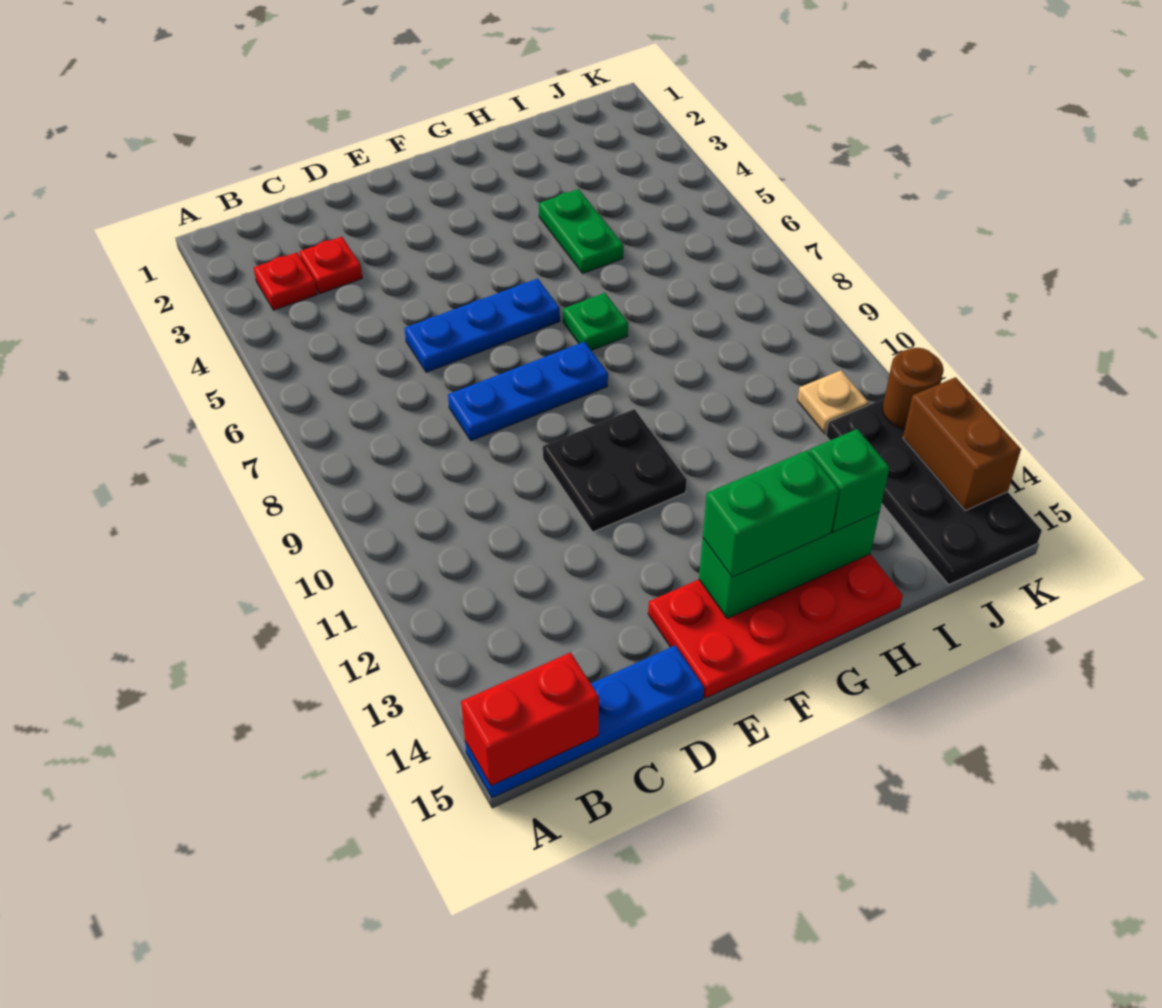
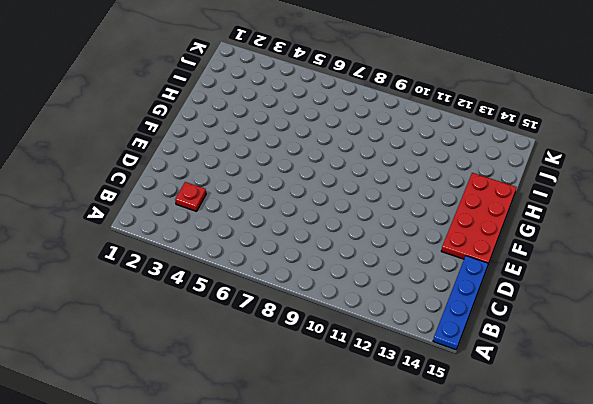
none -> red plate B3 level 1
none -> blue plate D6:F6 level 1
none -> blue plate D8:F8 level 1

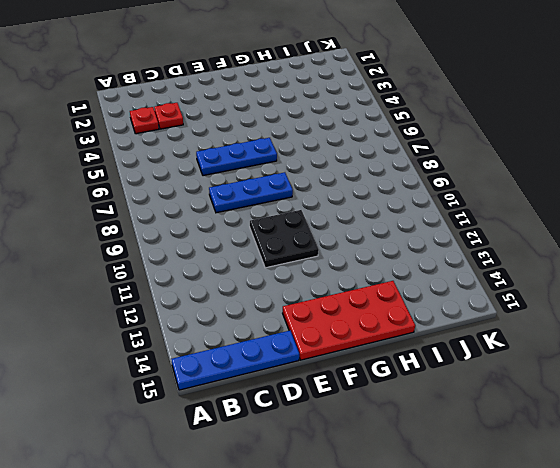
none -> green plate G7 level 1
none -> green plate H4:H5 level 1
none -> tan plate J11 level 1

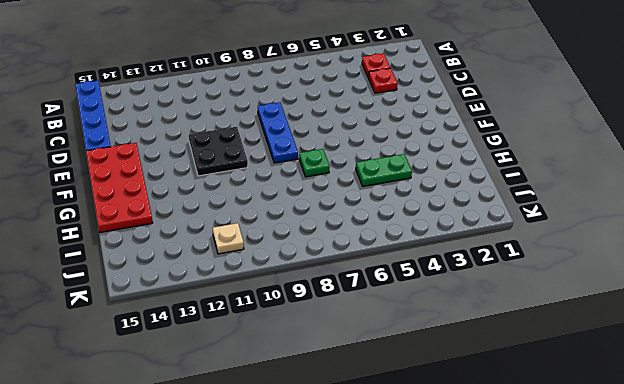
none -> blue plate D6:F6 level 1
none -> black plate J12:K15 level 1
none -> red brick A15:B15 level 2

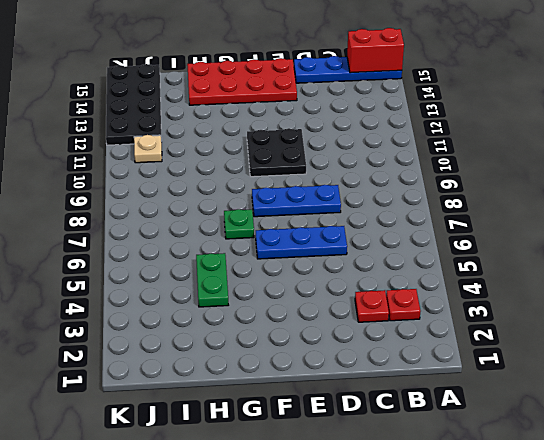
none -> green brick F14:H14 level 2
none -> brown round brick K12 level 2
none -> brown brick K13:K14 level 2

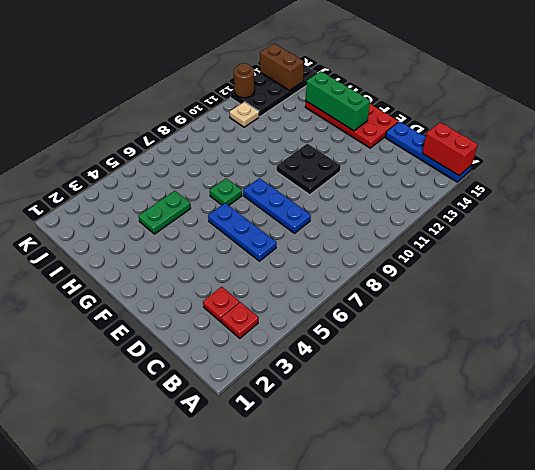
brown brick J14:K14 level 2 -> brown brick K13:K14 level 2
none -> green brick F14:G14 level 3
none -> green brick H14 level 3

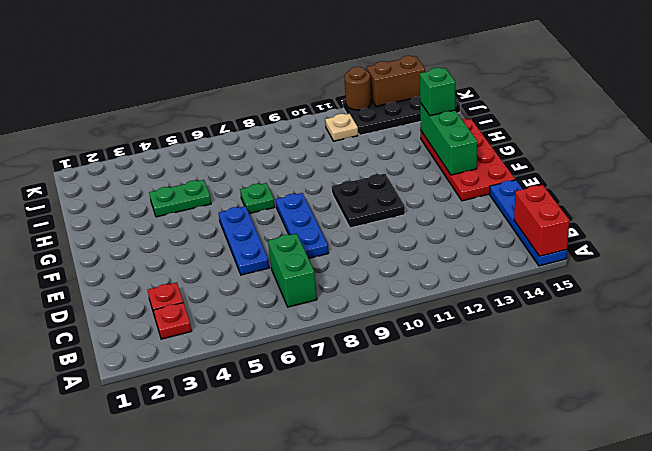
green brick B7:C7 level 1 -> green brick F14:G14 level 3

